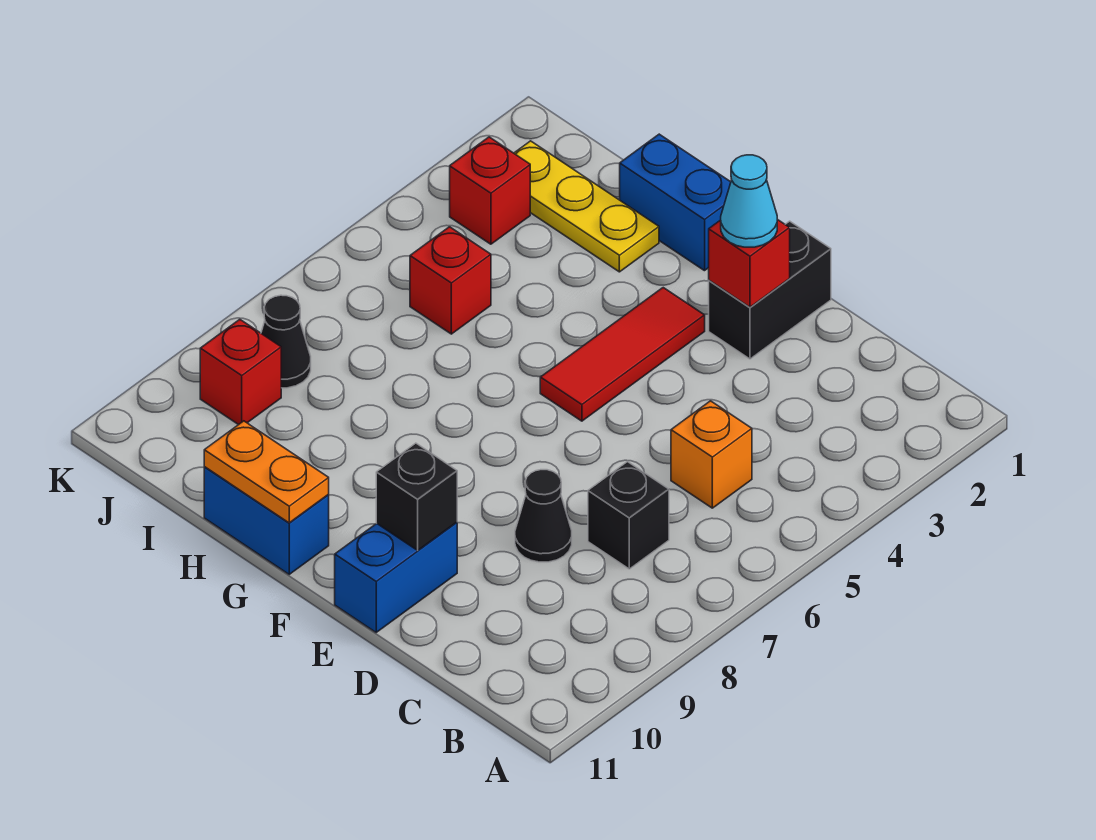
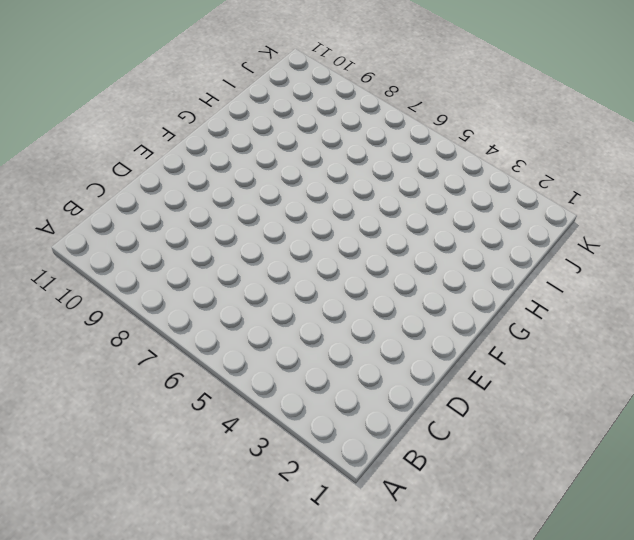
none -> orange brick C5 level 1
none -> black brick C7 level 1
none -> black cone D8 level 1

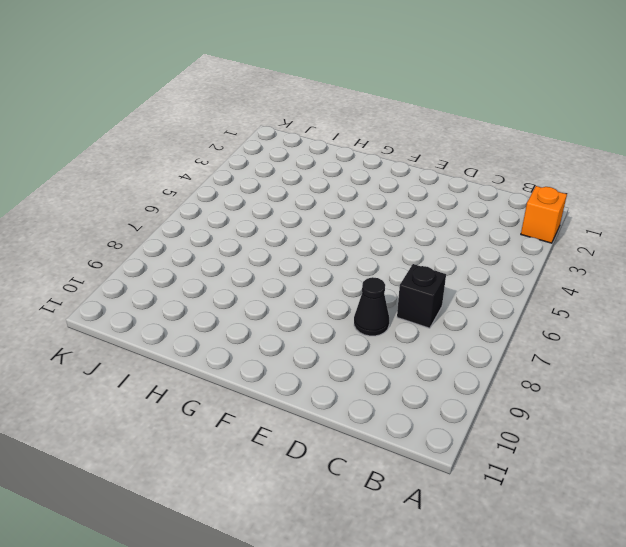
orange brick A2 level 1 -> orange brick C5 level 1
none -> black brick E1:E2 level 1
none -> blue brick E10:E11 level 1
none -> red tile F3:F5 level 1

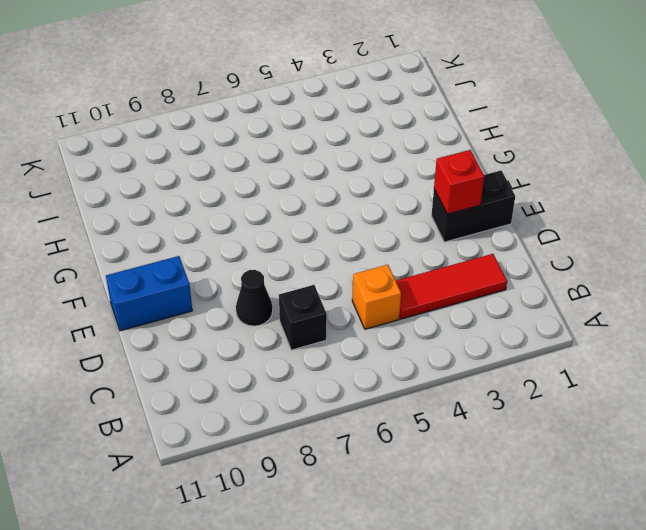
red tile C2:C4 level 1 -> red tile F3:F5 level 1
none -> blue brick G1:H1 level 1
none -> blue brick G11:H11 level 1
none -> yellow plate H2:J2 level 1

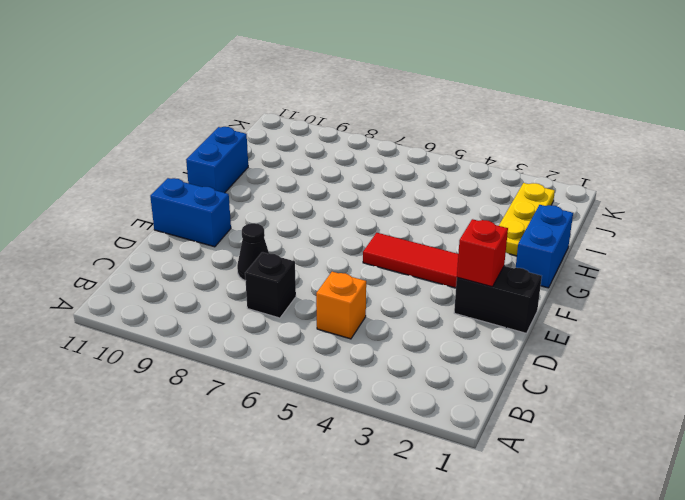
none -> red brick I5 level 1
none -> red brick J3 level 1
none -> black cone J8 level 1

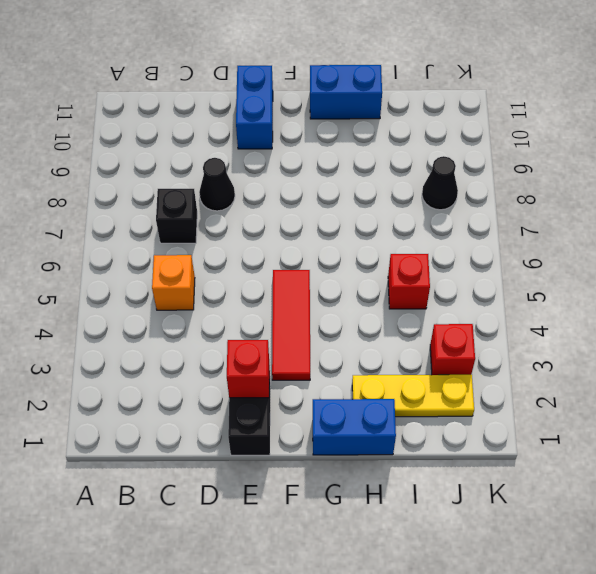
none -> red brick J9 level 1
none -> black brick E10 level 2
none -> orange plate G11:H11 level 2

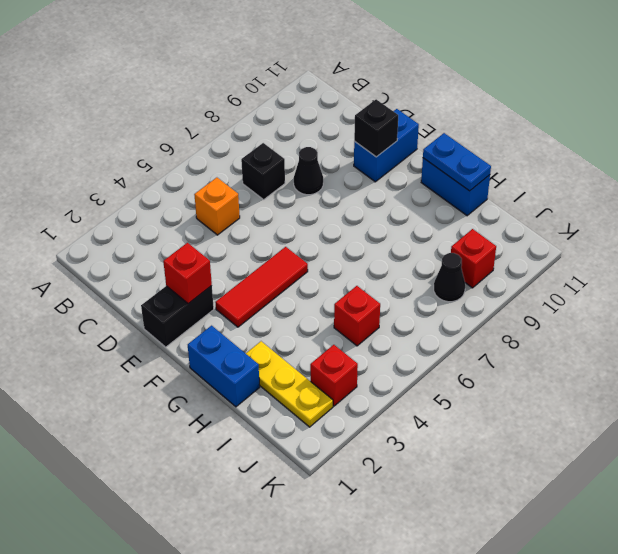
blue plate G11:H11 level 2 -> orange plate G11:H11 level 2
none -> cyan cone E2 level 3

